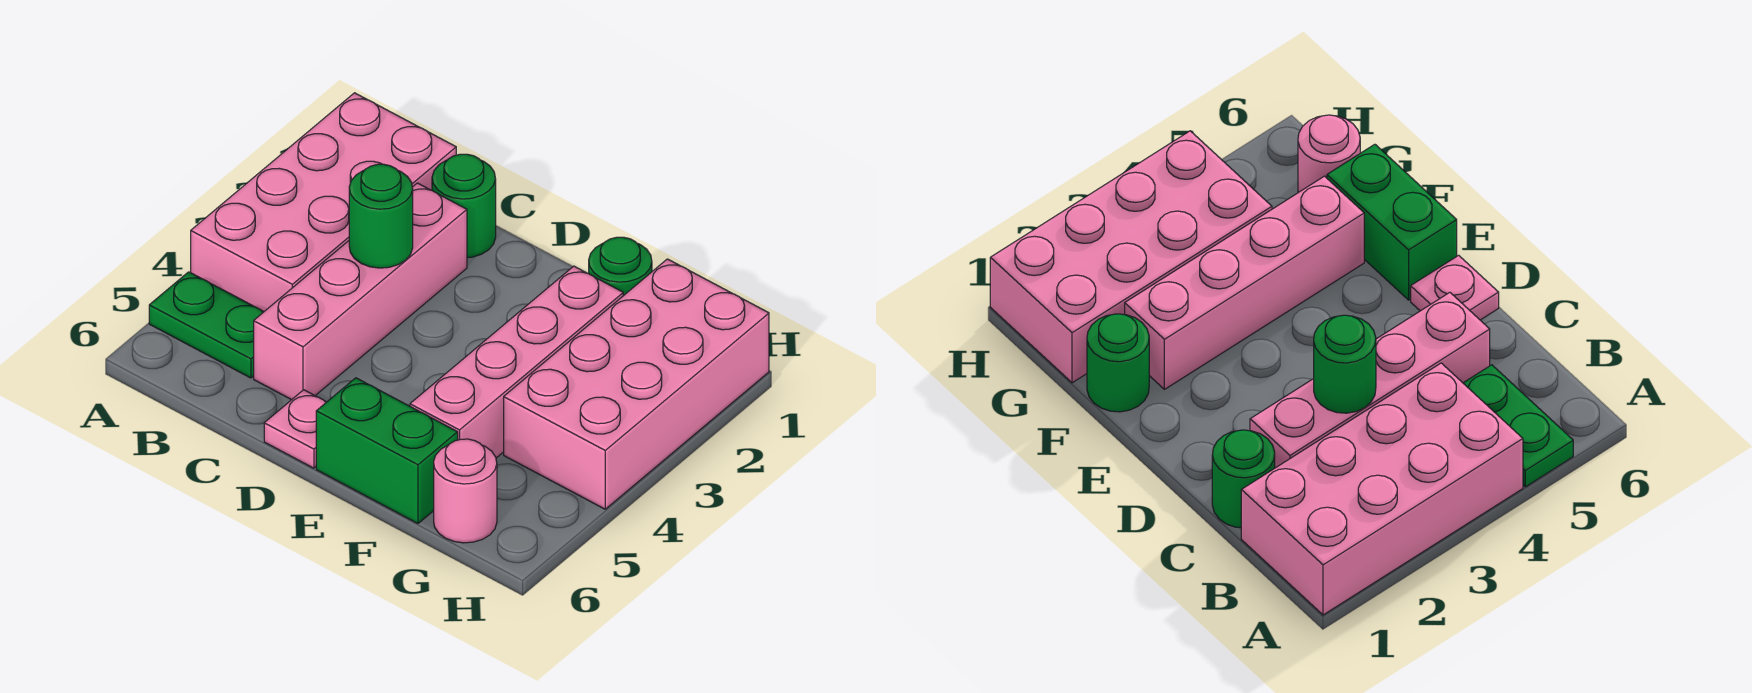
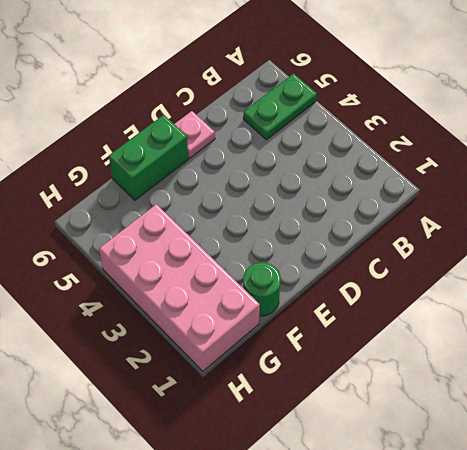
none -> pink brick A1:B4 level 1
none -> green round brick C1 level 1

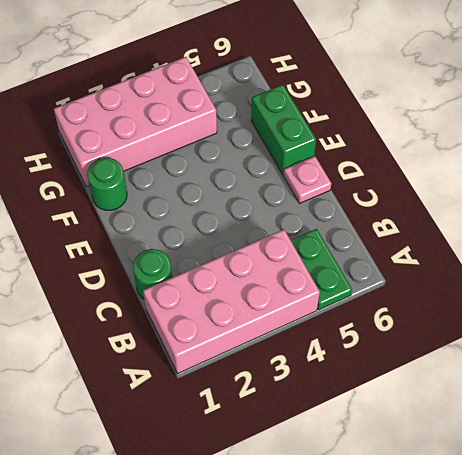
none -> pink brick C2:C5 level 1
none -> pink brick F2:F5 level 1

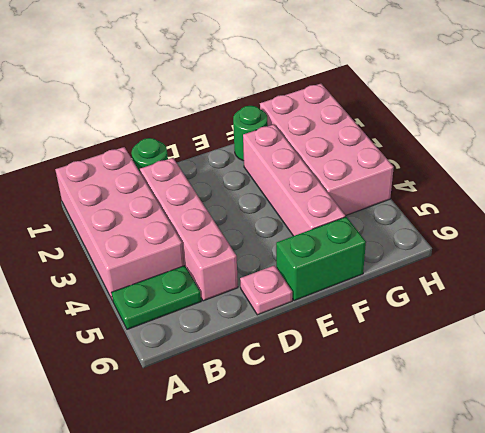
none -> pink round brick G6 level 1
none -> green round brick C3 level 2

